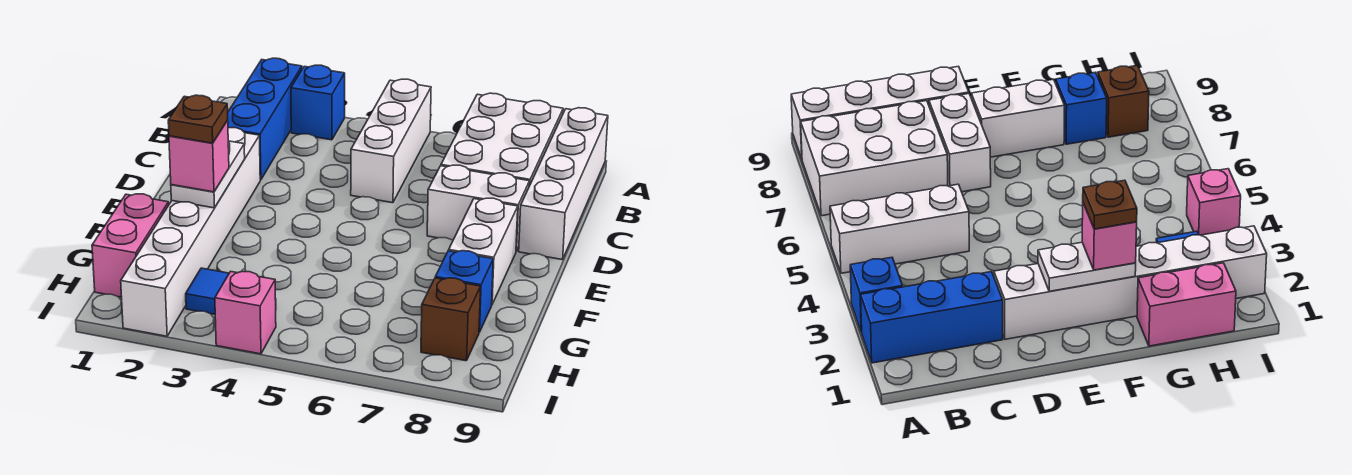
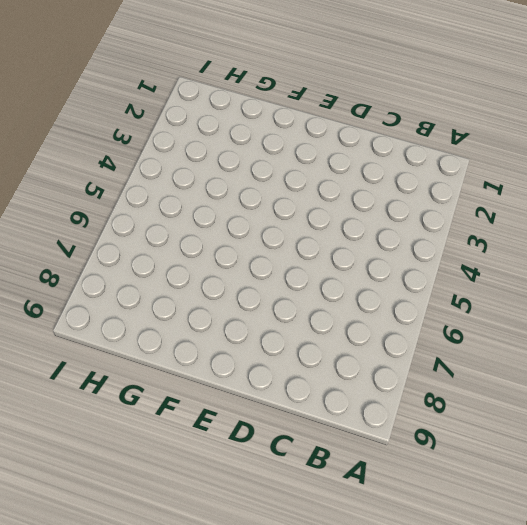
none -> blue brick A2:C2 level 1
none -> blue brick A3 level 1
none -> white brick A5:C5 level 1

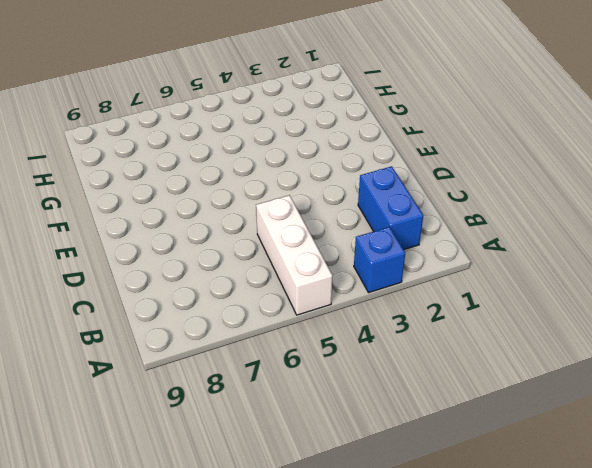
blue brick B2:C2 level 1 -> blue brick A2:C2 level 1
none -> white brick A7:C8 level 1
none -> white brick A9:D9 level 1
none -> white brick D2:I2 level 1

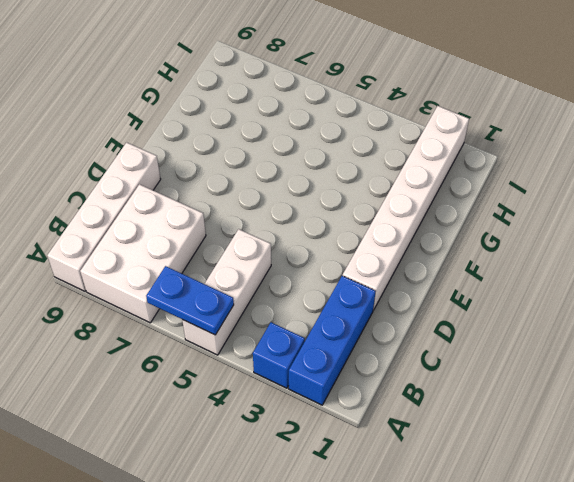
blue plate A5:A6 level 2 -> none
none -> white brick D7:D8 level 1
none -> white brick E8:F8 level 1
none -> pink brick G1:H1 level 1

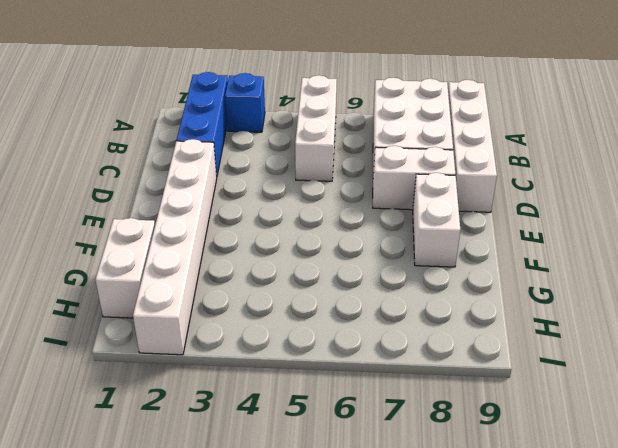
white brick G1:H1 level 1 -> pink brick G1:H1 level 1
none -> blue brick G8 level 1
none -> blue tile H3 level 1
none -> brown brick H8 level 1

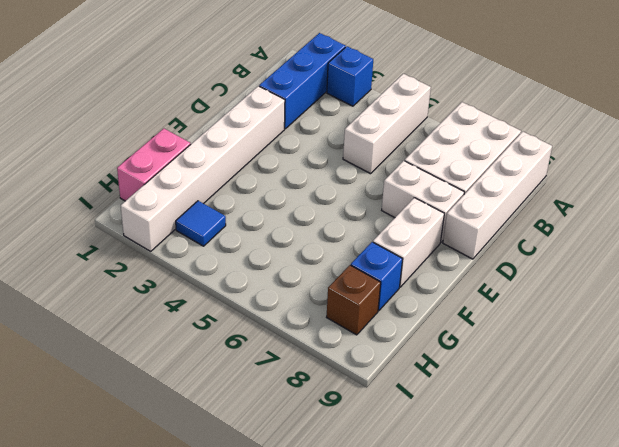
none -> pink brick I4 level 1
none -> white plate E2:F2 level 2
none -> pink brick F2 level 3

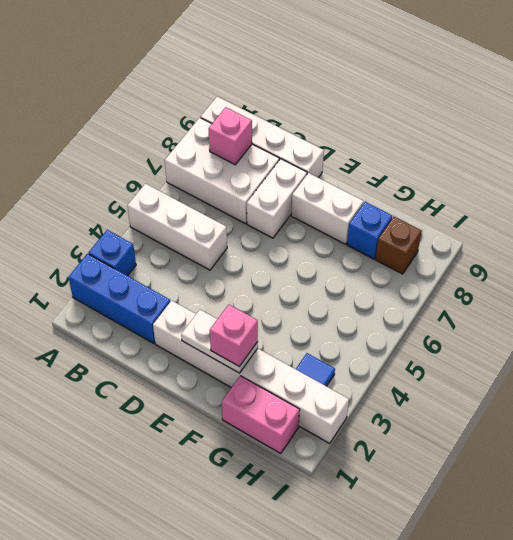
pink brick B8 level 2 -> pink brick I4 level 1
none -> brown plate F2 level 4

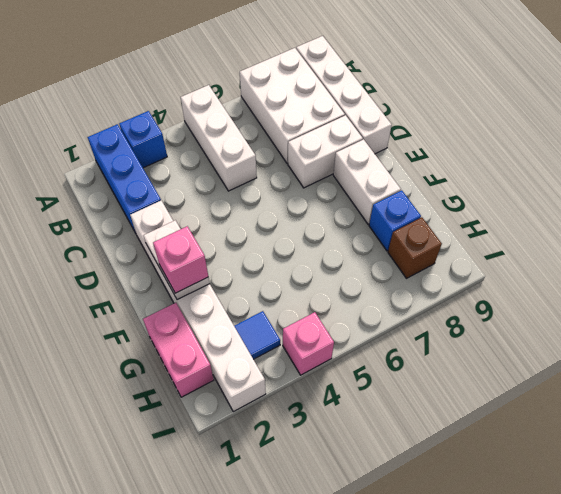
none -> brown plate F2 level 4

